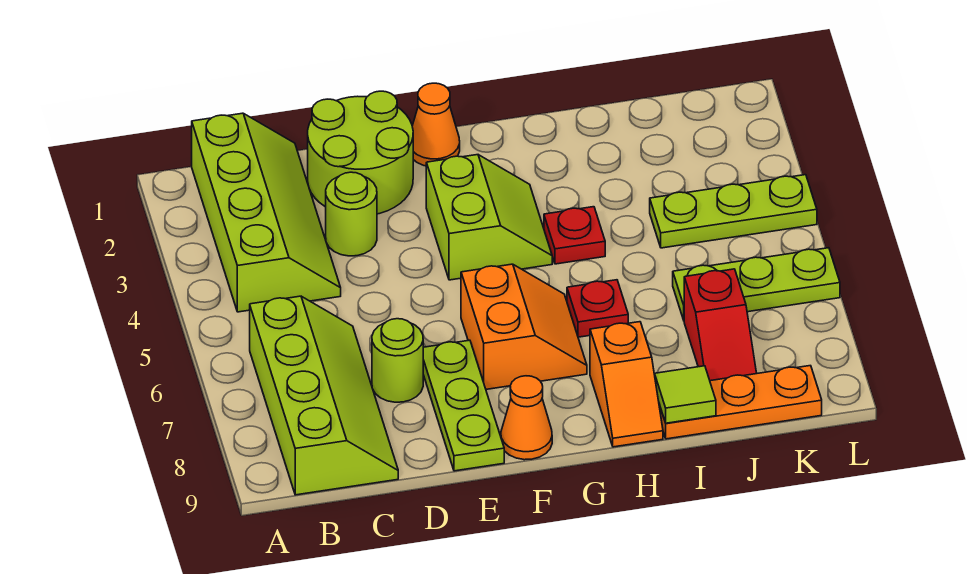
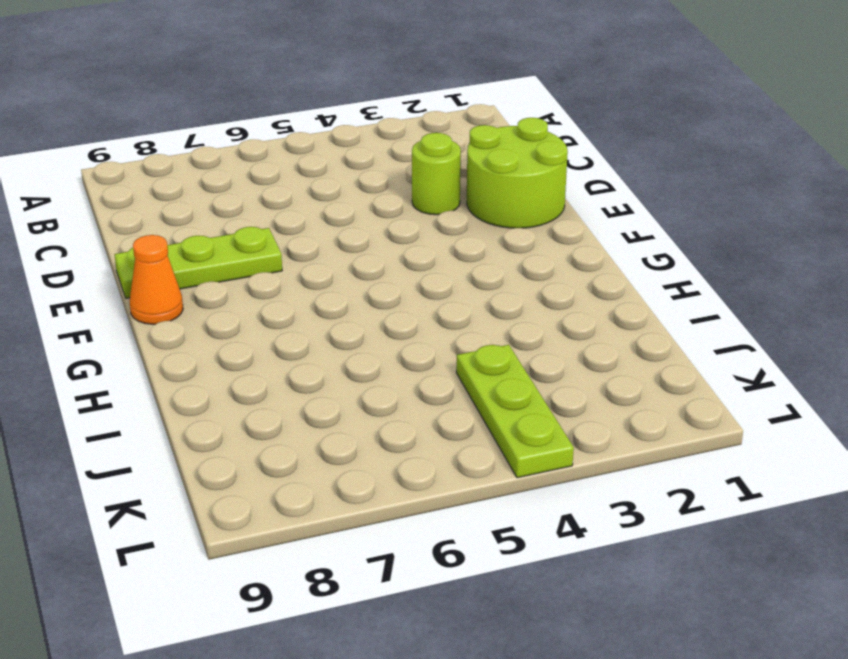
none -> lime slope B1:C4 level 1 top B
none -> lime slope B6:C9 level 1 top B
none -> lime round brick D7 level 1

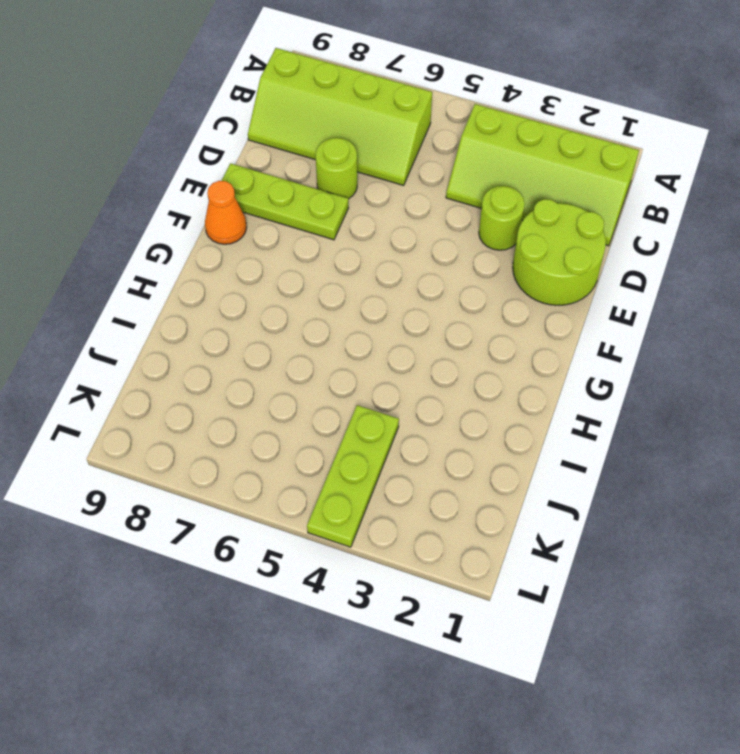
none -> orange cone F1 level 1
none -> lime slope F3:G4 level 1 top F
none -> orange slope F6:G7 level 1 top F

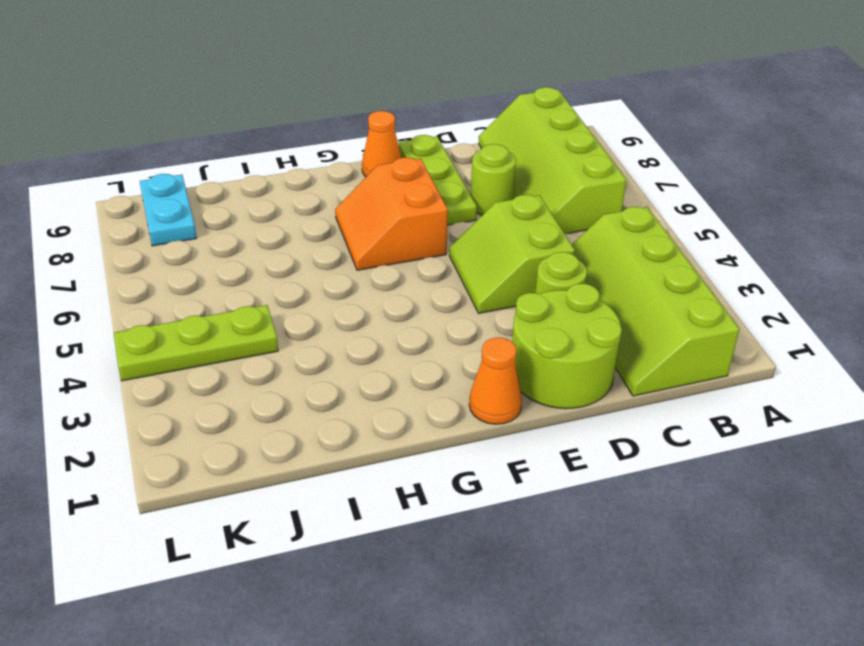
lime slope D4:E5 level 1 top D -> lime slope F3:G4 level 1 top F
cyan plate K8:K9 level 1 -> orange plate I9:K9 level 1
none -> red plate H4 level 1
none -> red plate H6 level 1
none -> orange slope H8:H9 level 1 top 8

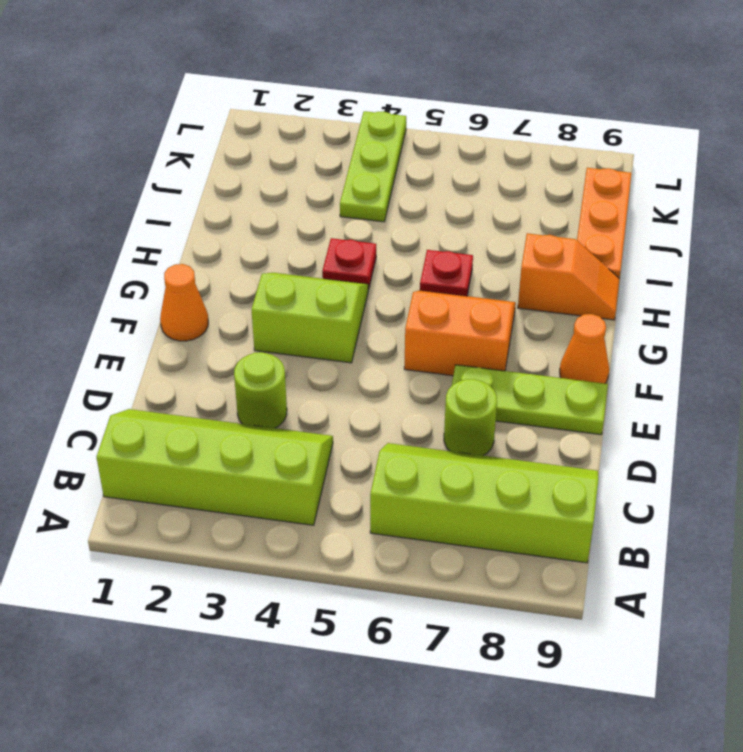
none -> lime round brick D1:E2 level 1
none -> lime plate J6:L6 level 1
none -> red slope J7:J8 level 1 top 7

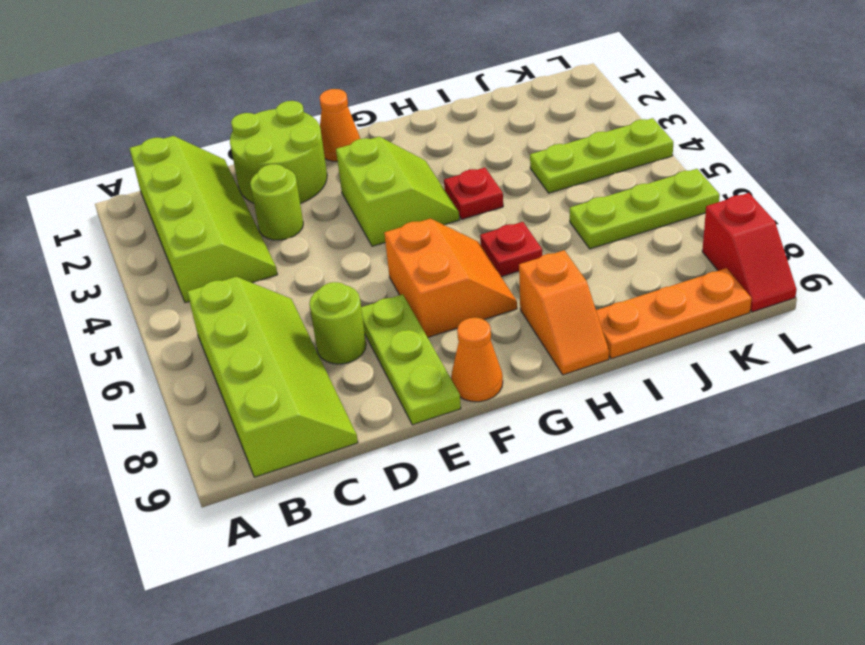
red slope L8:L9 level 1 top 8 -> red slope J7:J8 level 1 top 7
none -> lime tile I9 level 2

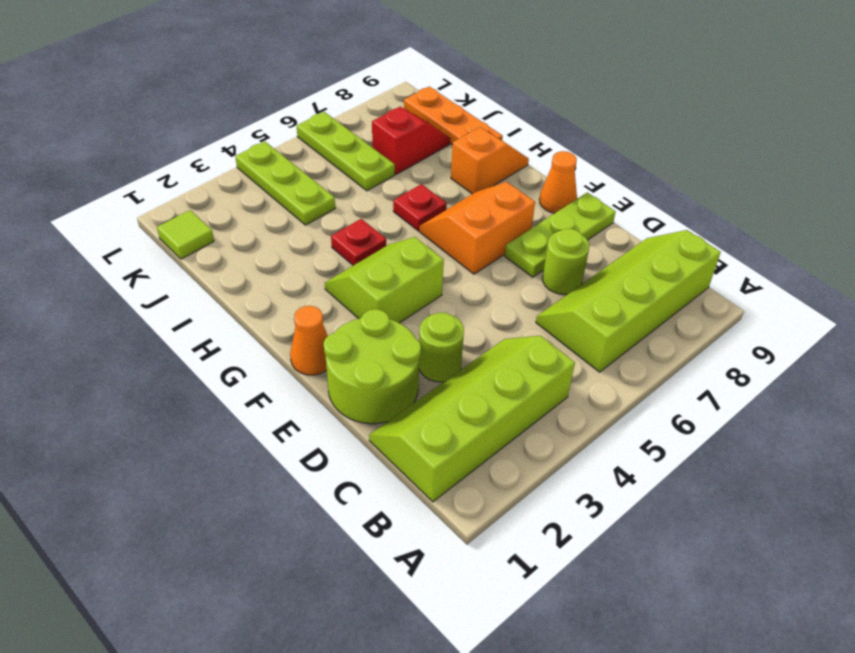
lime tile K1 level 1 -> lime tile I9 level 2

